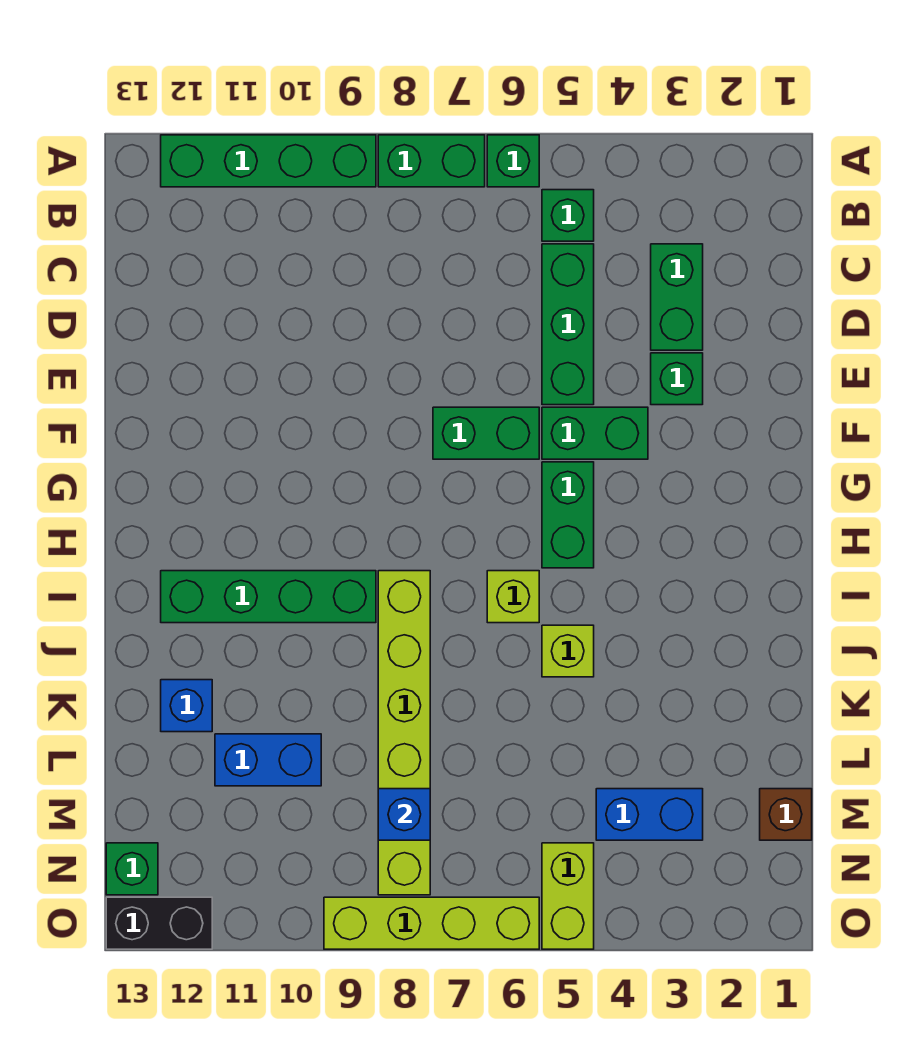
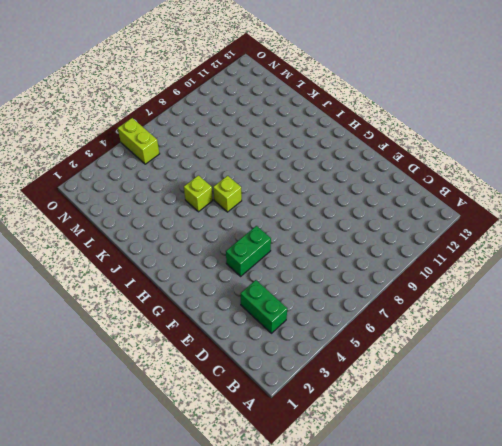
none -> green brick A6 level 1
none -> green brick A7:A8 level 1
none -> green brick A9:A12 level 1

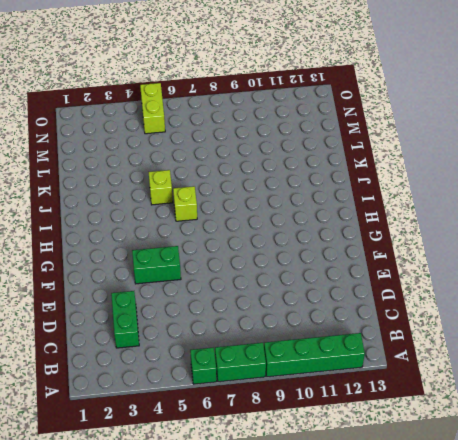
none -> green brick B5 level 1
none -> green brick C5:E5 level 1
none -> green brick E3 level 1

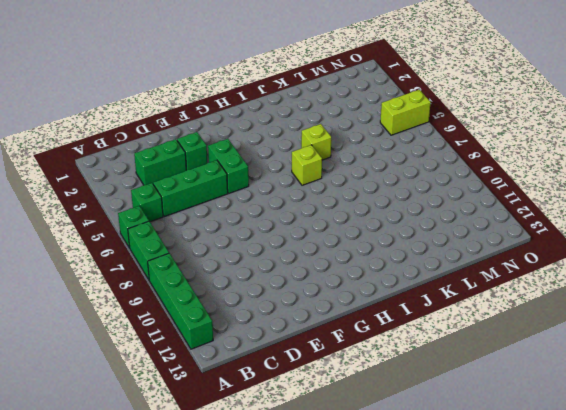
none -> green brick F6:F7 level 1
none -> green brick G5:H5 level 1
none -> lime brick I8:N8 level 1

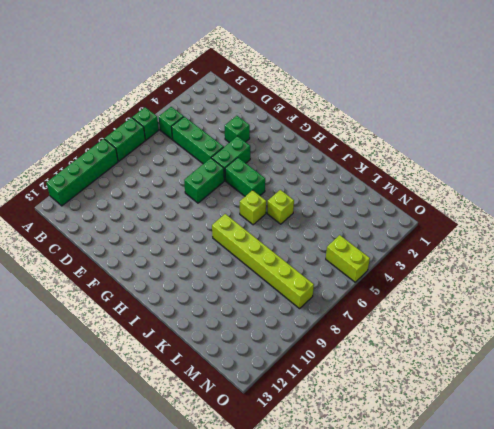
none -> green brick C3:D3 level 1
none -> green brick I9:I12 level 1
none -> blue brick K12 level 1

